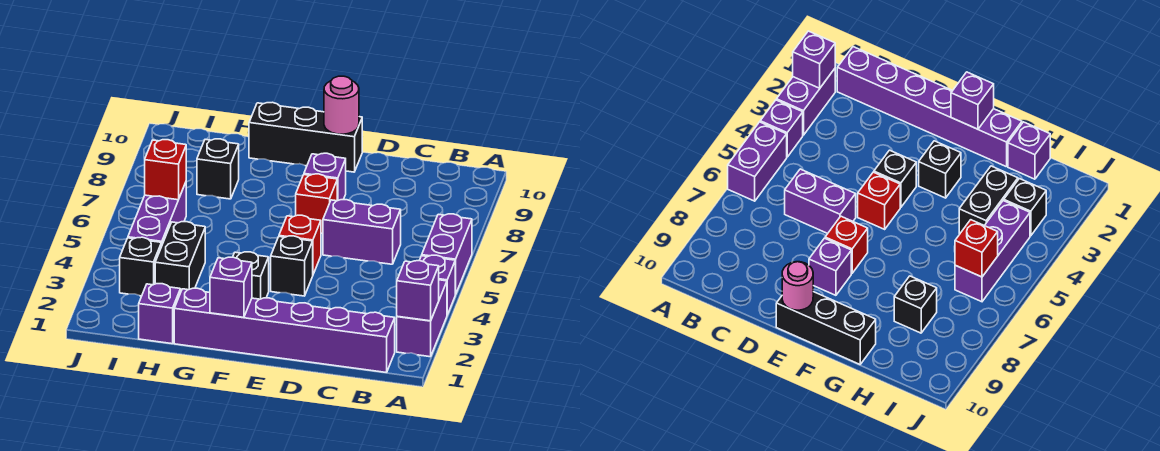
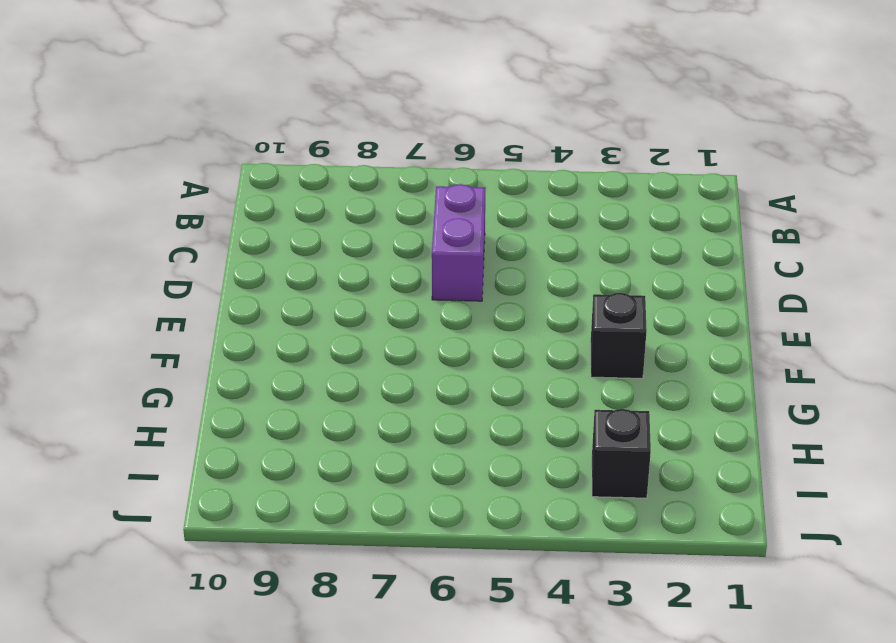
none -> purple brick A2:A3 level 1
none -> purple brick A4 level 1
none -> purple brick A5:A6 level 1

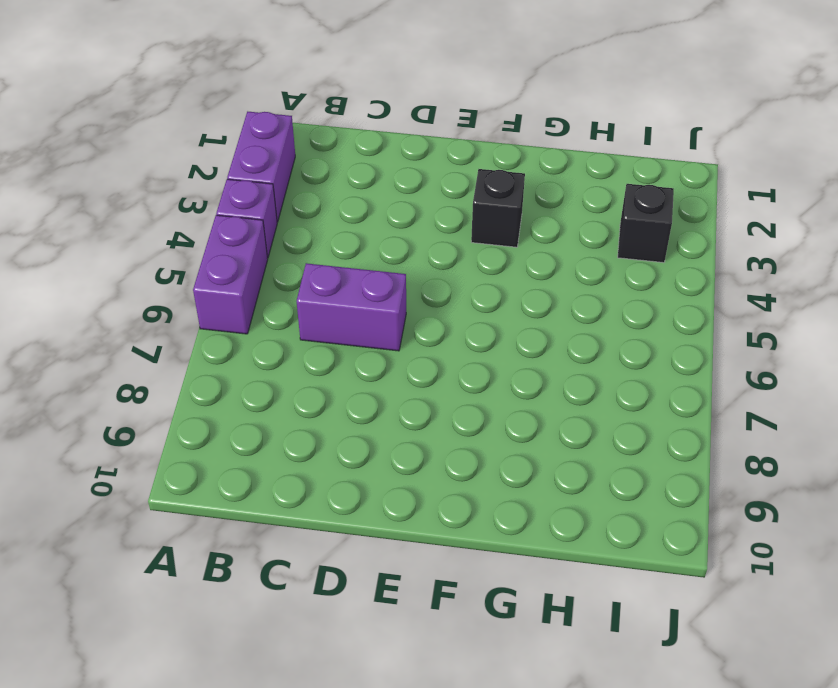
none -> purple brick B1:G1 level 1
none -> black brick E4 level 1
none -> red brick E5 level 1

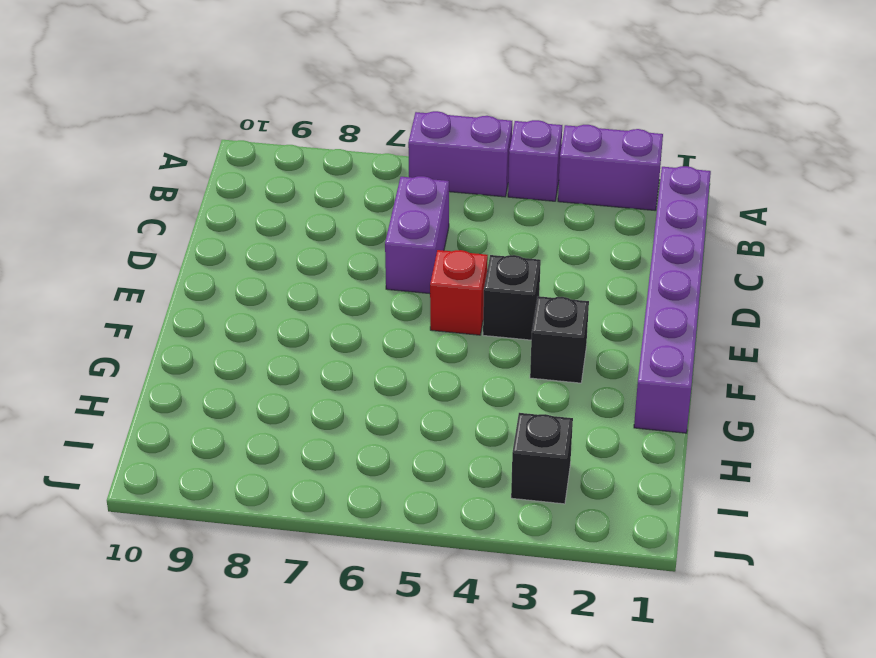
none -> red brick E7 level 1
none -> purple brick E8 level 1
none -> black brick E10:G10 level 1

